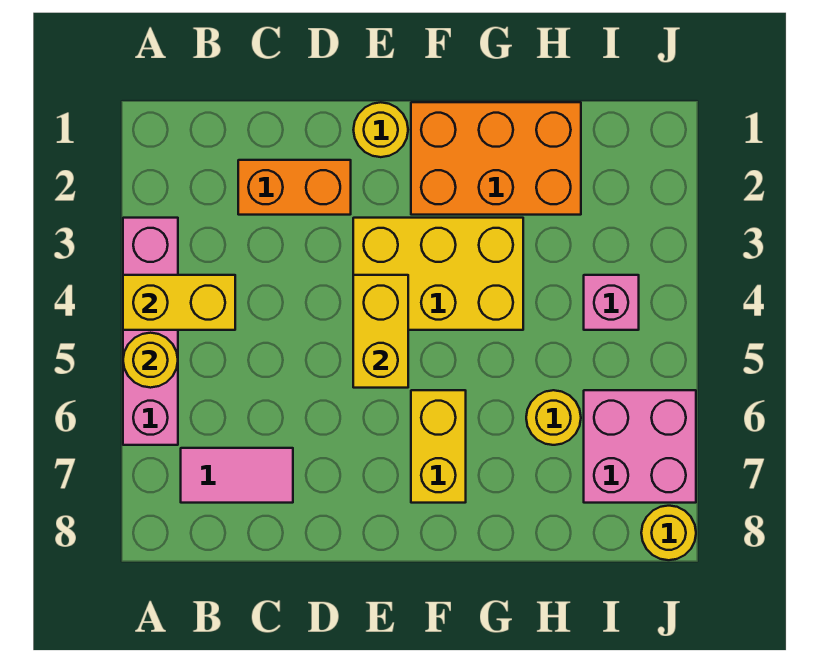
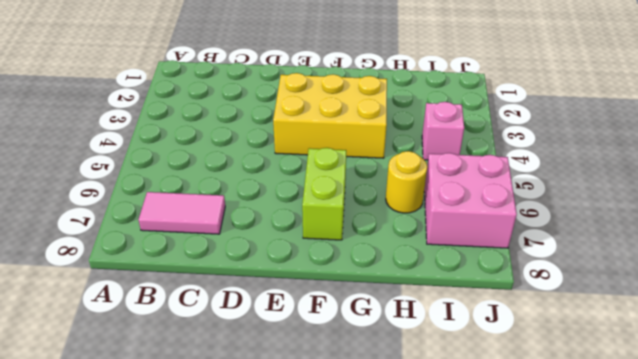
lime brick F6:F7 level 1 -> yellow brick F6:F7 level 1
none -> pink brick A3:A6 level 1
none -> orange brick C2:D2 level 1
none -> yellow round brick E1 level 1

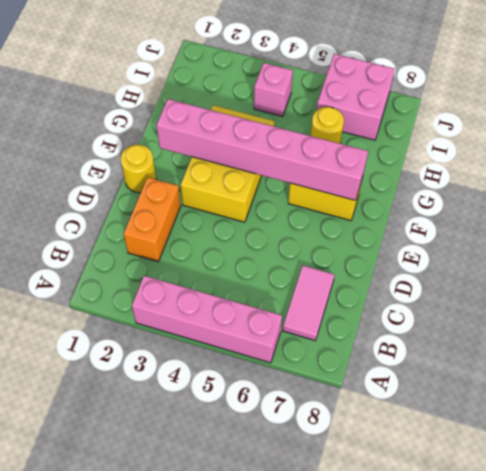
pink brick F2:F7 level 2 -> none
none -> orange brick F1:H2 level 1
none -> yellow round brick J8 level 1
none -> yellow brick A4:B4 level 2

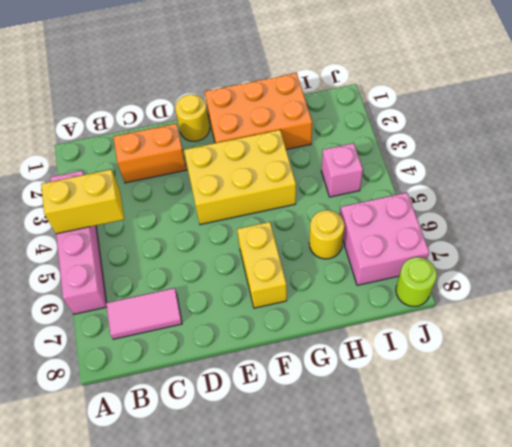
lime round brick J8 level 1 -> yellow round brick J8 level 1
none -> yellow round brick A5 level 2
none -> yellow brick E4:E5 level 2

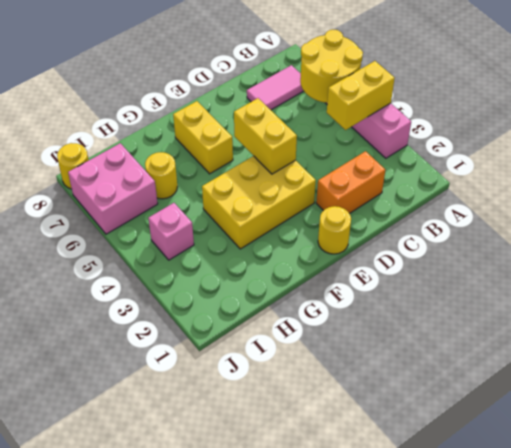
yellow round brick A5:B6 level 2 -> yellow round brick A5 level 2
none -> orange brick F1:H2 level 1

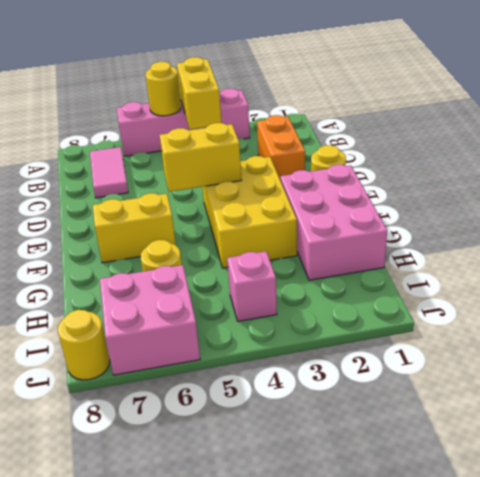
pink brick F1:H2 level 1 -> orange brick F1:H2 level 1

